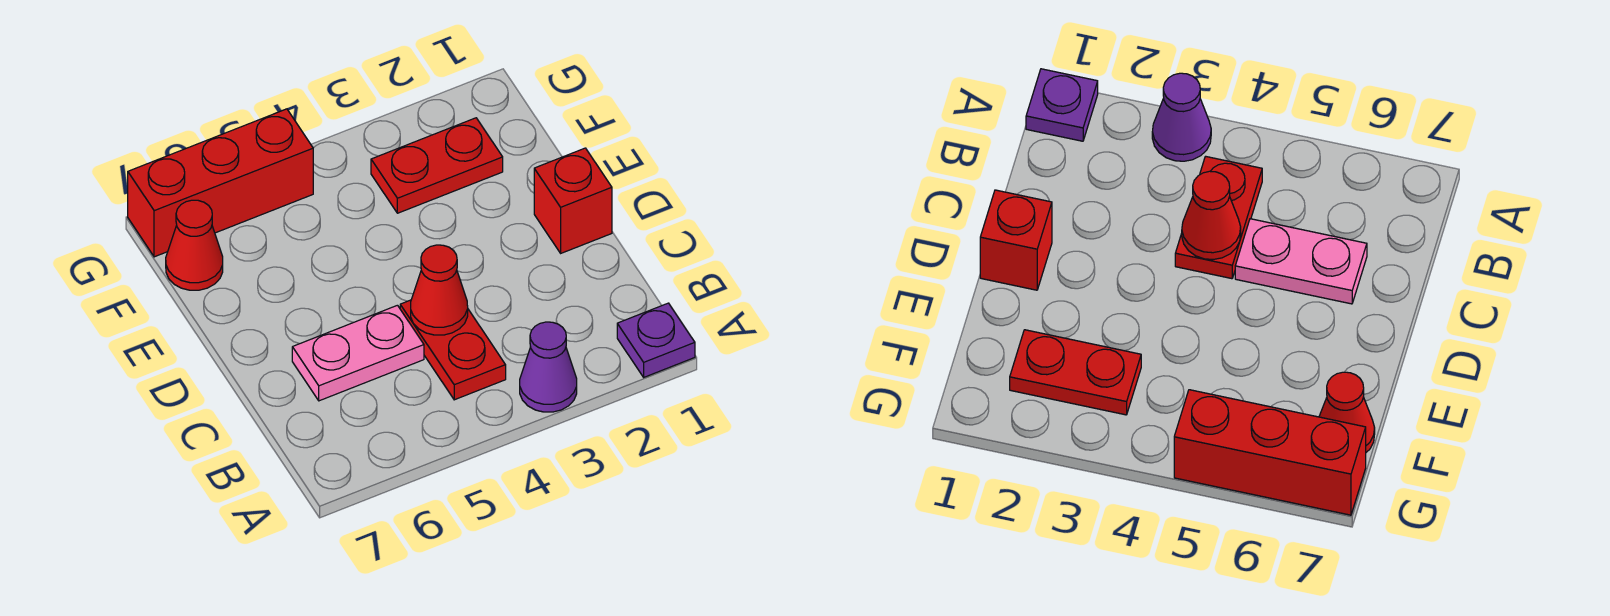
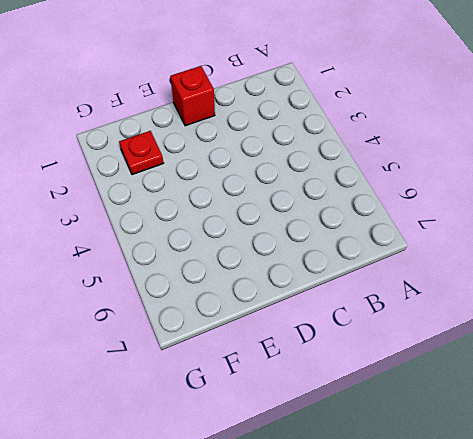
red plate F2 level 1 -> red plate F2:F3 level 1
none -> purple plate A1 level 1
none -> purple cone A3 level 1

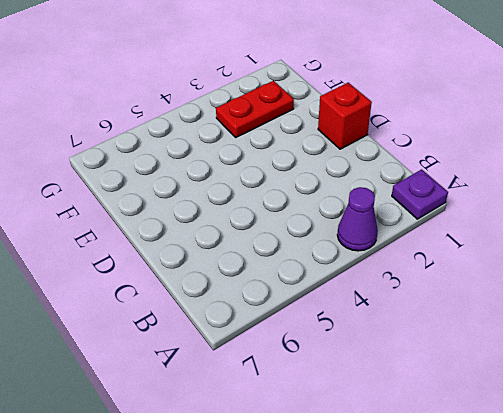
none -> red plate B4:C4 level 1
none -> pink plate C5:C6 level 1

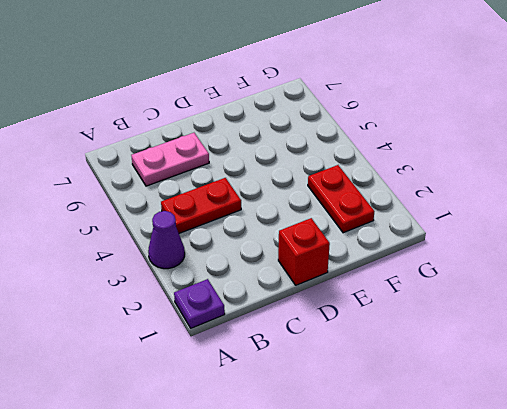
pink plate B6:C6 level 1 -> pink plate C5:C6 level 1
none -> red cone F7 level 1
none -> red brick G5:G7 level 1

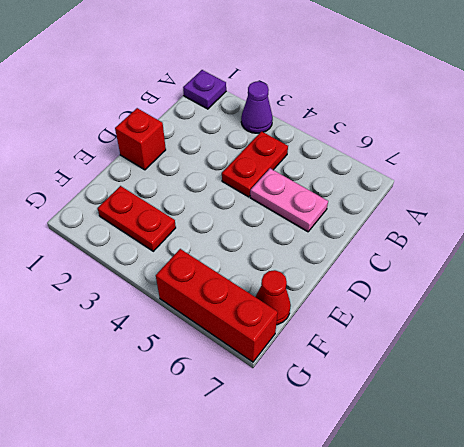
none -> red cone C4 level 2

